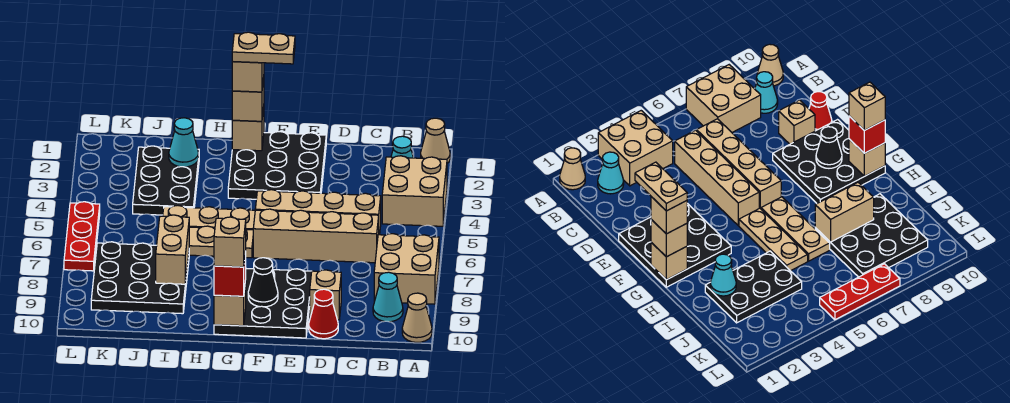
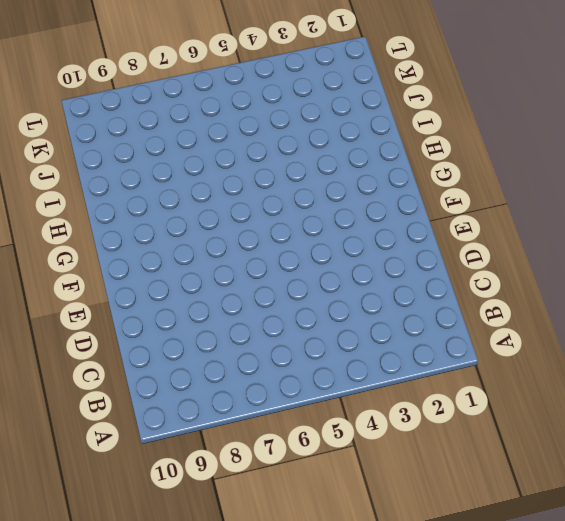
none -> tan cone A1 level 1
none -> tan brick A3:B4 level 1
none -> tan brick A7:B8 level 1

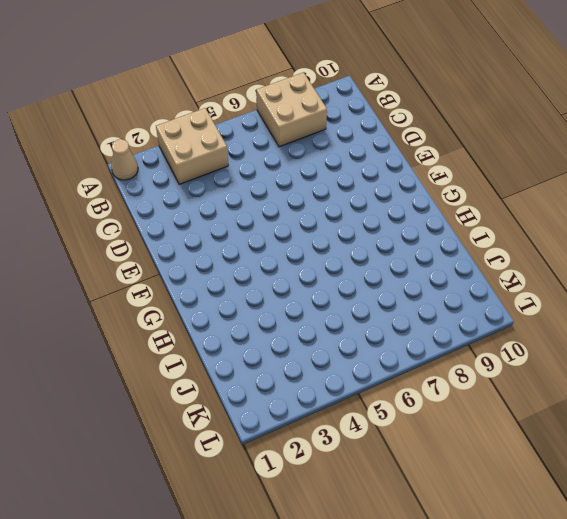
none -> tan cone A10 level 1
none -> cyan cone B2 level 1
none -> cyan cone B9 level 1

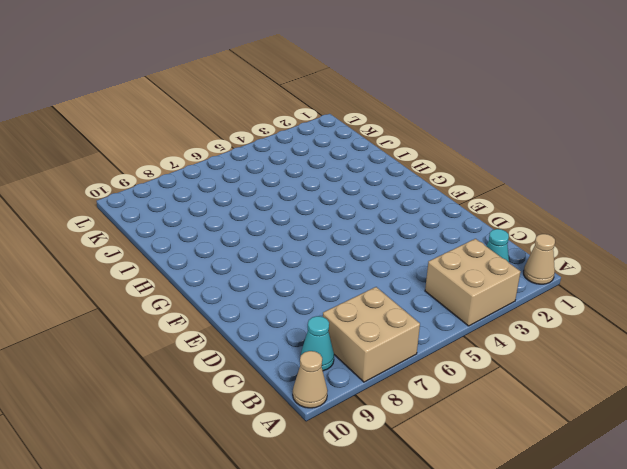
none -> tan brick C5:F5 level 1
none -> tan brick C6:F6 level 1
none -> tan brick D9 level 1

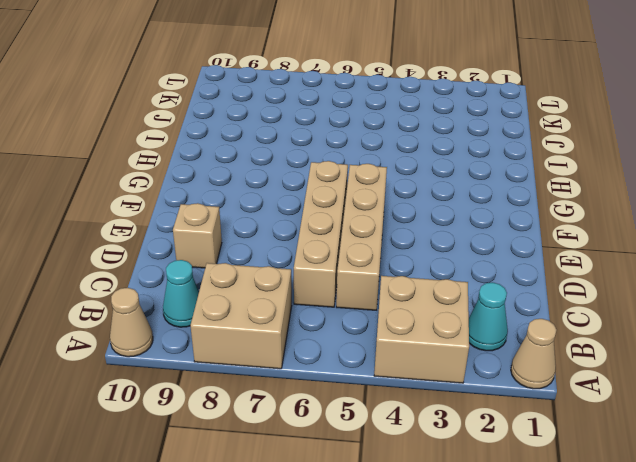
none -> red cone D10 level 1
none -> black plate E1:G3 level 1
none -> black plate E8:G10 level 1

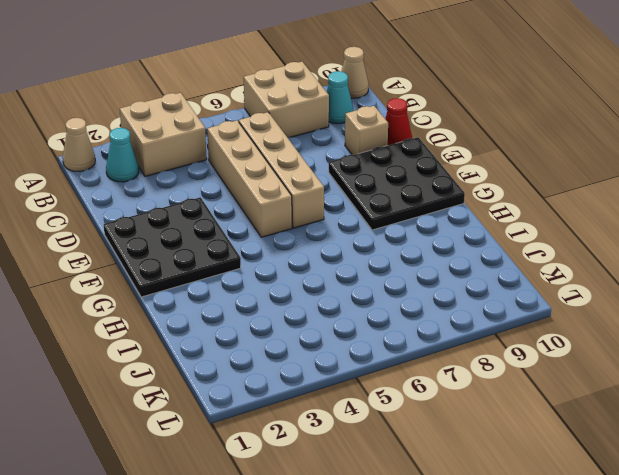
none -> tan plate G5:I5 level 1
none -> tan plate G6:I6 level 1
none -> black plate I2:J4 level 1

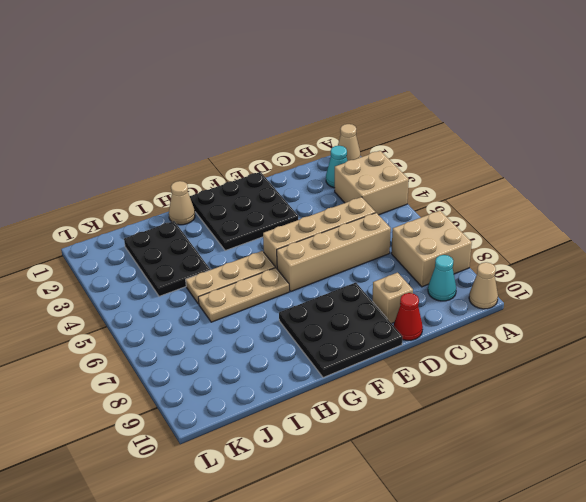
tan cone H1 level 1 -> none
none -> black plate I7:K9 level 1
none -> red plate L5:L7 level 1
none -> black cone F9 level 2

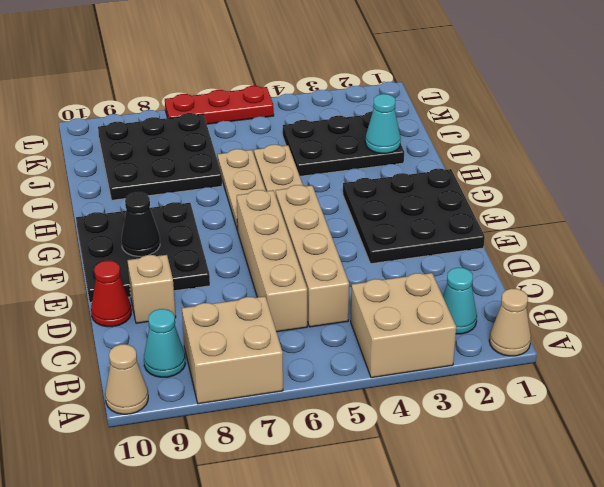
none -> tan brick G1 level 2
none -> tan brick G10 level 2
none -> tan brick I7:I8 level 2

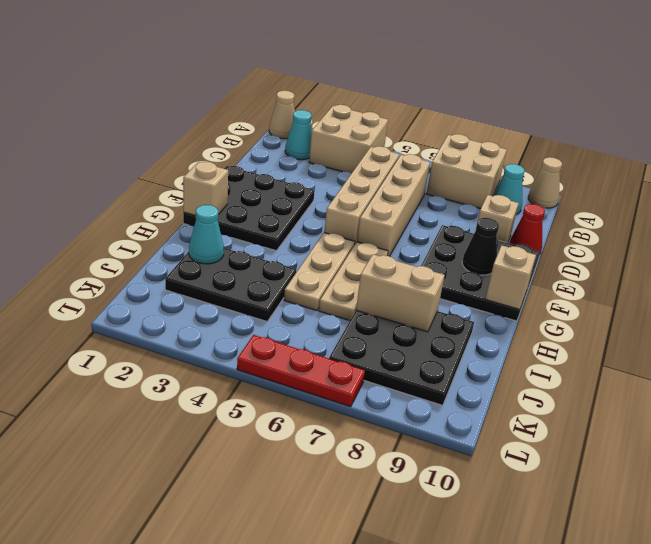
none -> tan brick G1 level 3
none -> red brick G10 level 3
none -> tan brick G1 level 4

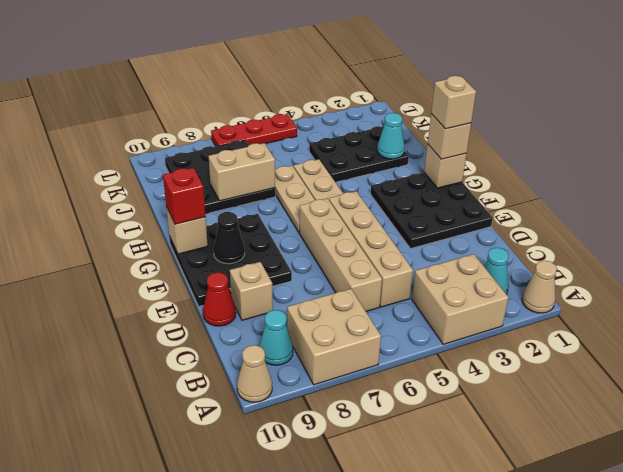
none -> tan brick G10 level 4
none -> tan plate F1:G1 level 5

